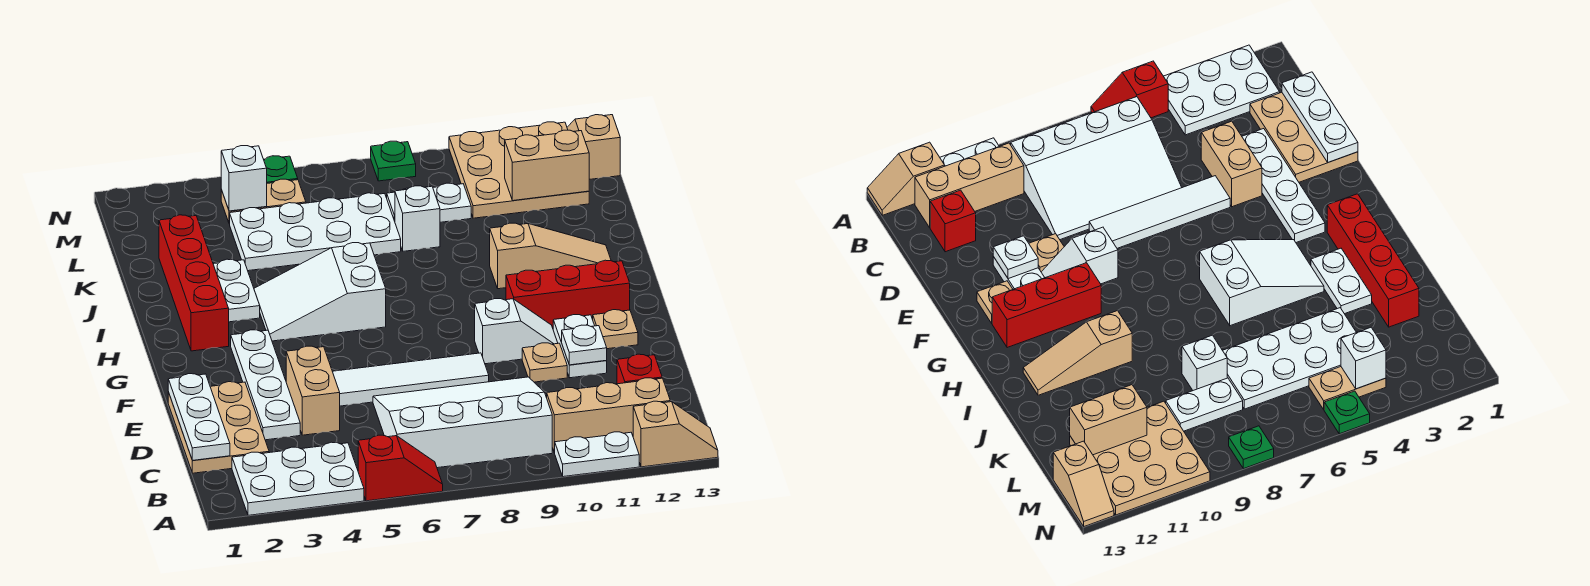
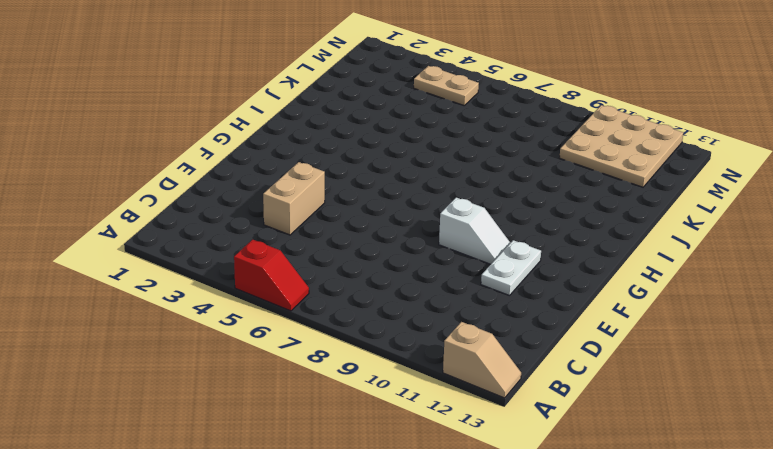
none -> white plate A2:B4 level 1
none -> white plate A10:A11 level 1
none -> white slope B6:D9 level 1 top B
none -> tan brick B10:B12 level 1

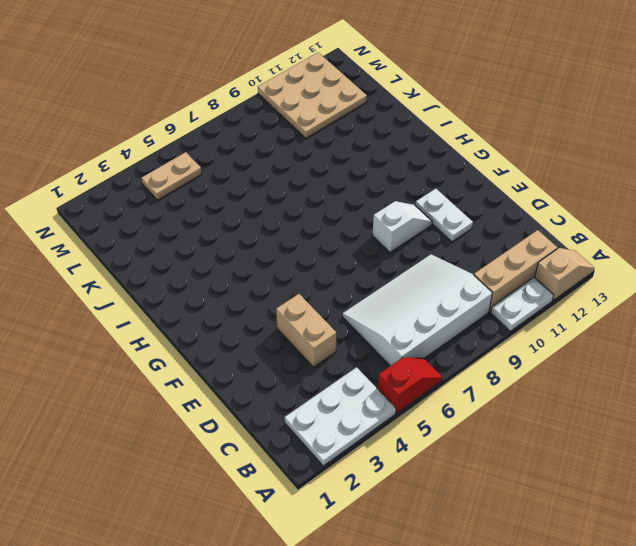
none -> tan plate C1:E2 level 1
none -> red brick C12 level 1
none -> white plate D3:G3 level 1
none -> white tile E5:E8 level 1

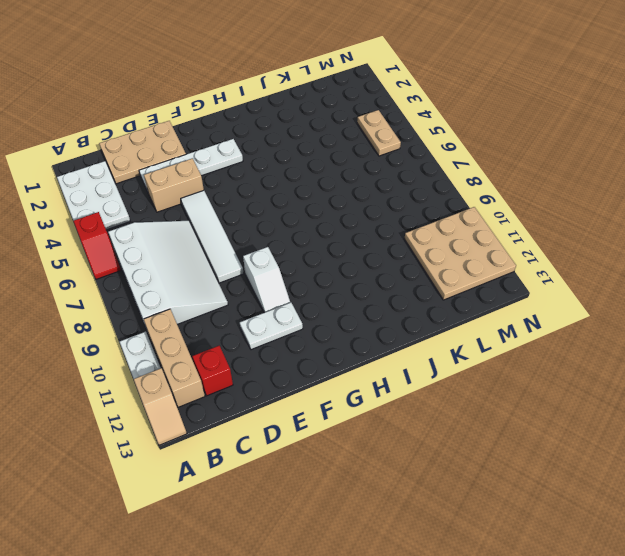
none -> tan plate E10 level 1
none -> tan plate F12 level 1
none -> red brick G10:G12 level 1
none -> red brick H2:K2 level 1

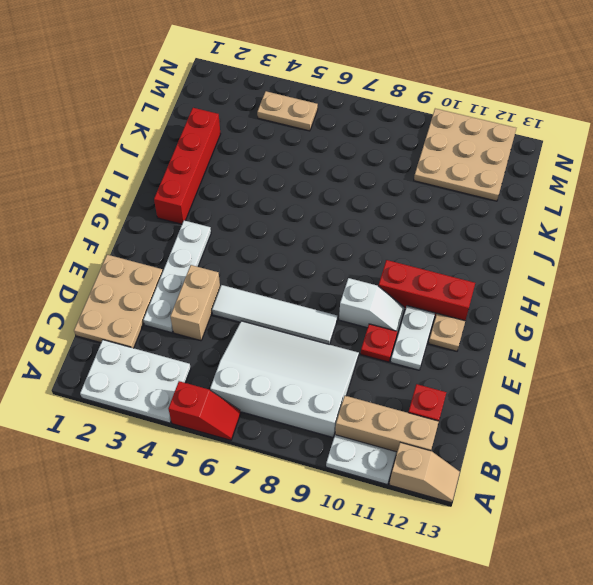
red plate E10 level 1 -> tan plate E10 level 1
none -> white slope H4:I6 level 1 top 6
none -> white plate I3:J3 level 1
none -> tan slope I10:I12 level 1 top 10
none -> white plate K4:L7 level 1

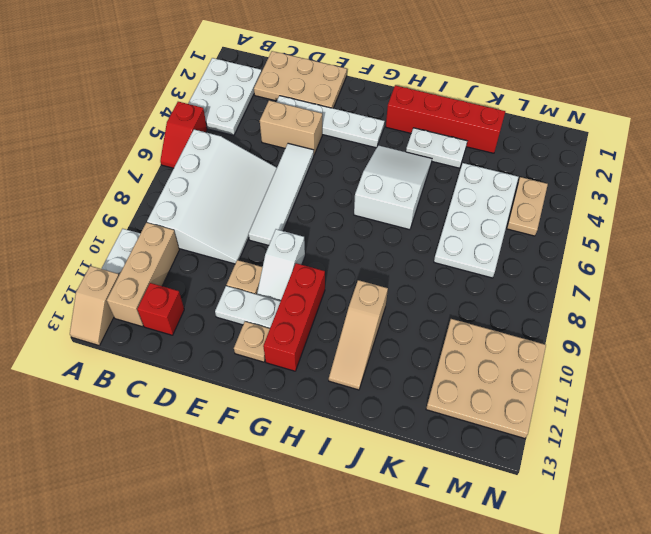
none -> white brick K8 level 1
none -> white plate L8:L9 level 1
none -> tan slope M13:N13 level 1 top M
none -> green plate N5 level 1

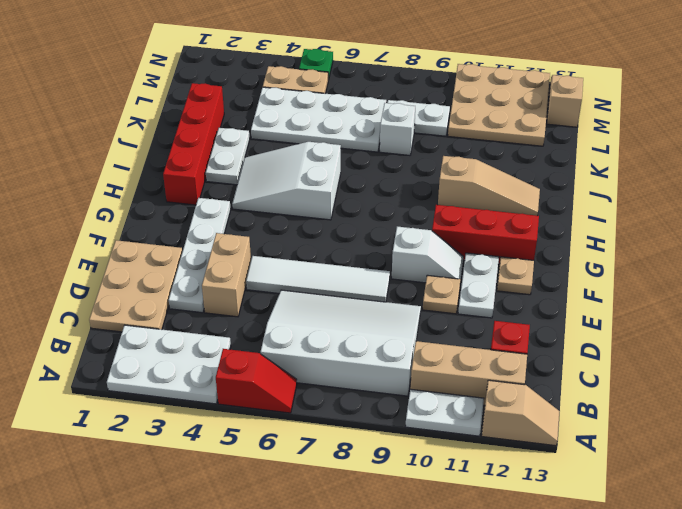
none -> green plate N8 level 1
none -> white plate C1:E1 level 2
none -> white plate E11 level 2
none -> tan brick L11:L12 level 2

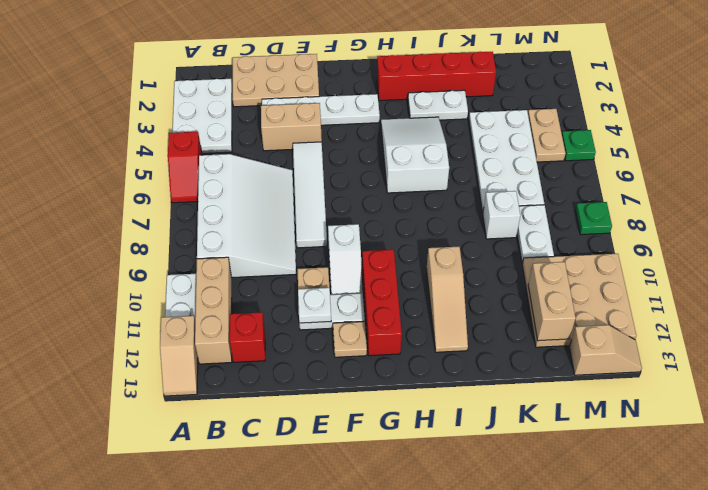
none -> white plate C1:E1 level 2
none -> white brick M4 level 2

